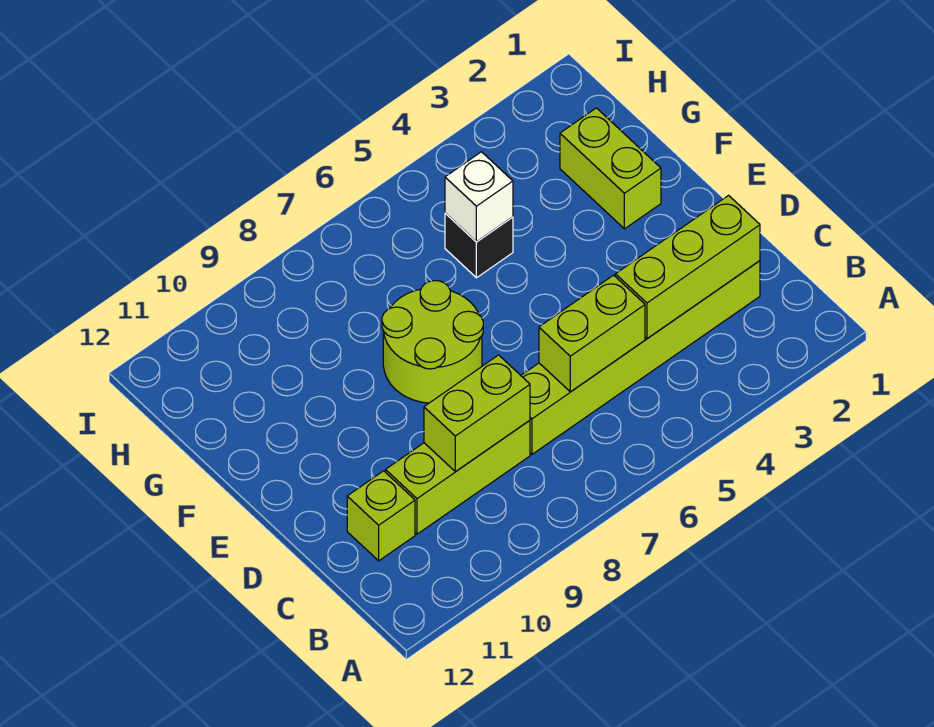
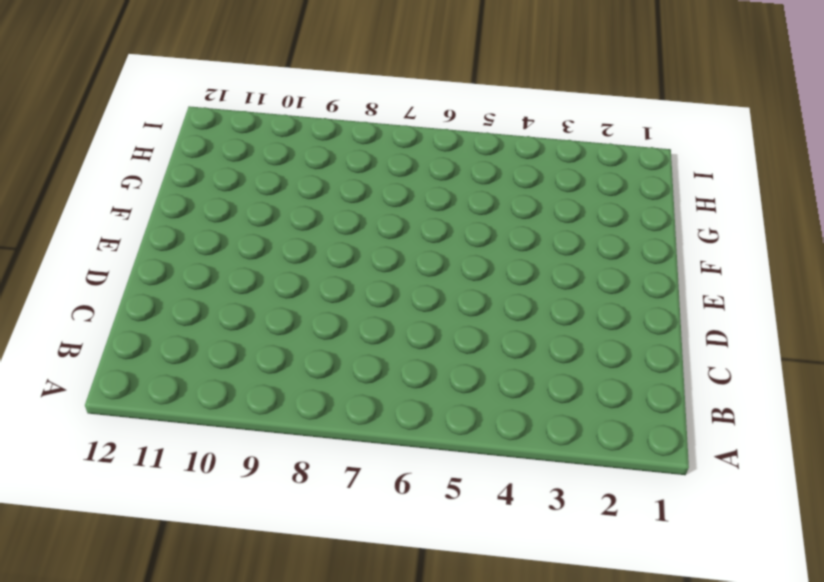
none -> lime brick C2:C7 level 1
none -> lime brick C8:C10 level 1

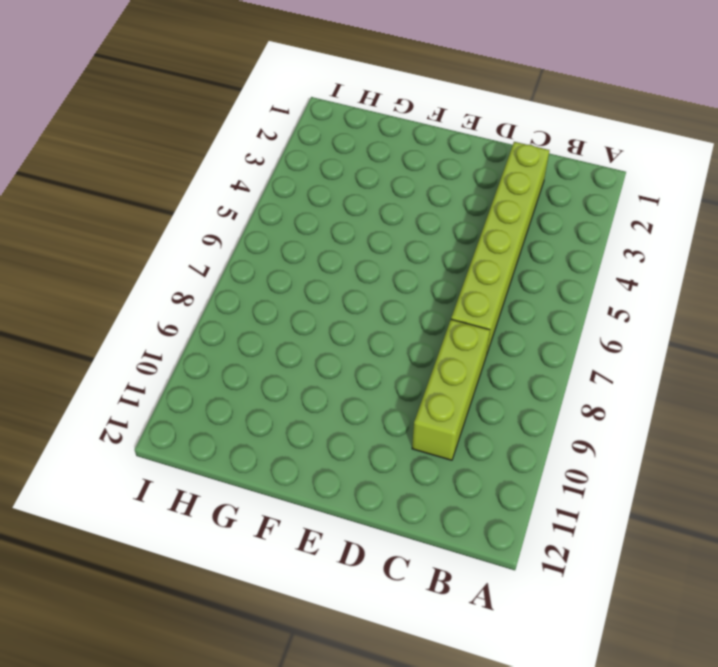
none -> lime brick C11 level 1
none -> lime round brick E7:F8 level 1

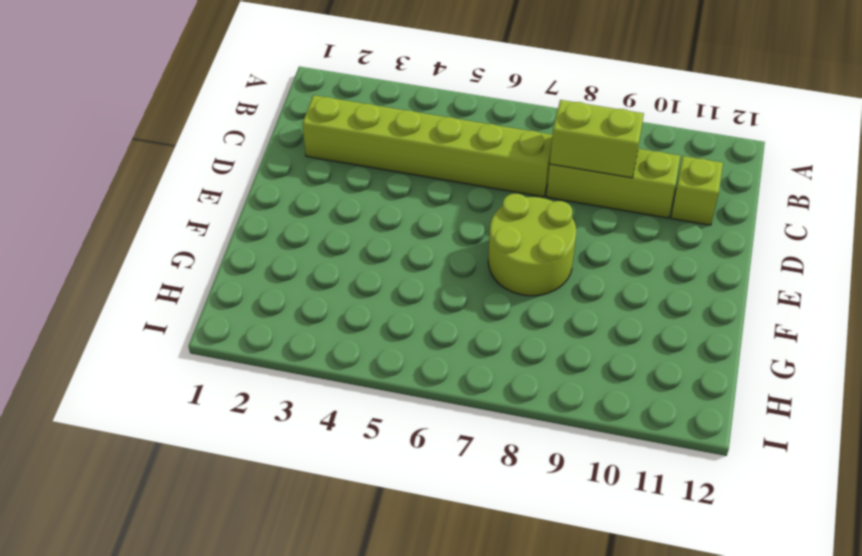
none -> lime brick F2:G2 level 1
none -> black brick G5 level 1

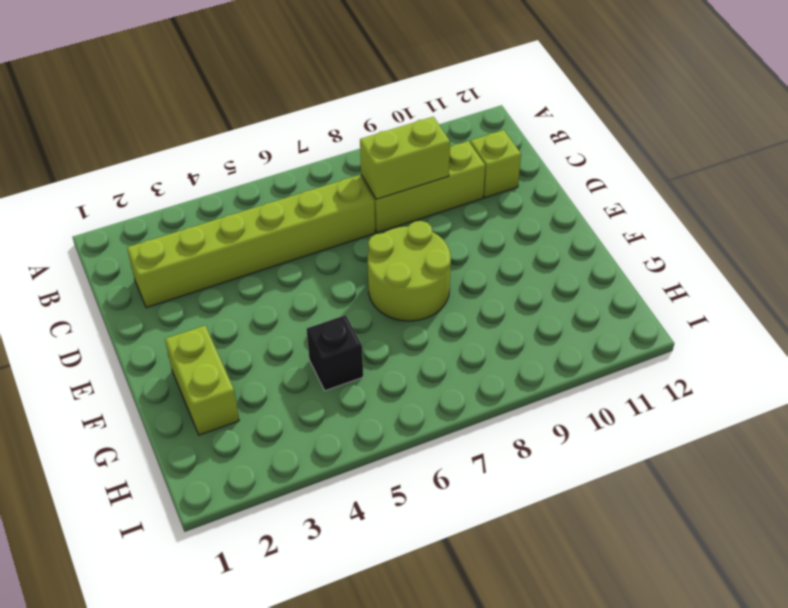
none -> lime brick C2:C4 level 2
none -> lime brick C5:C6 level 2

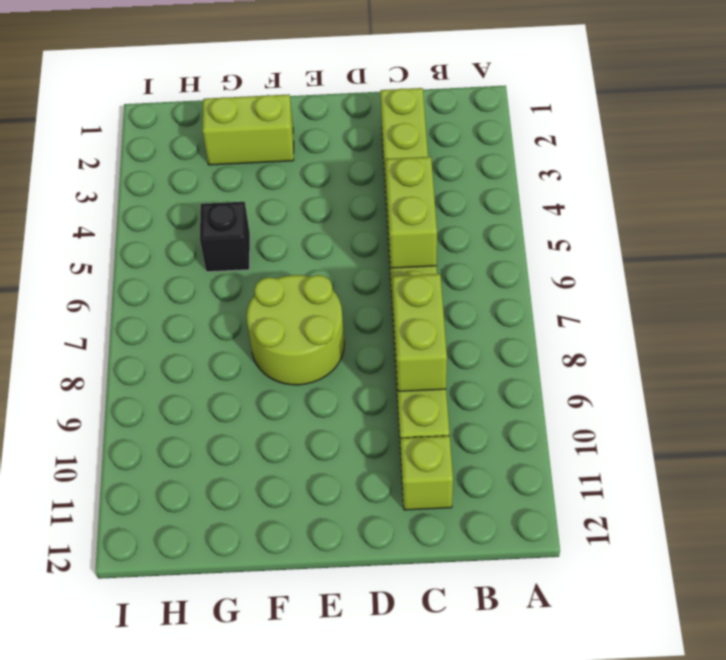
none -> lime brick C2:C4 level 2
none -> white brick G5 level 2

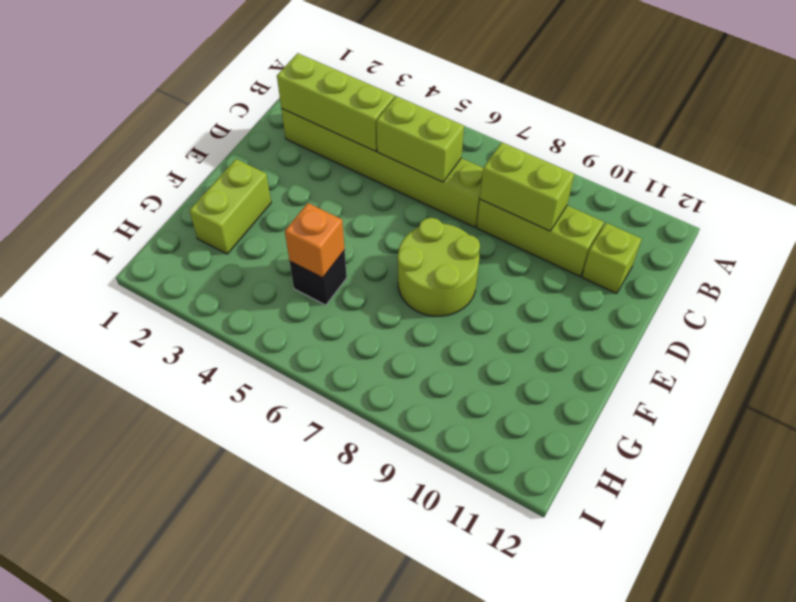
orange brick G5 level 2 -> white brick G5 level 2

